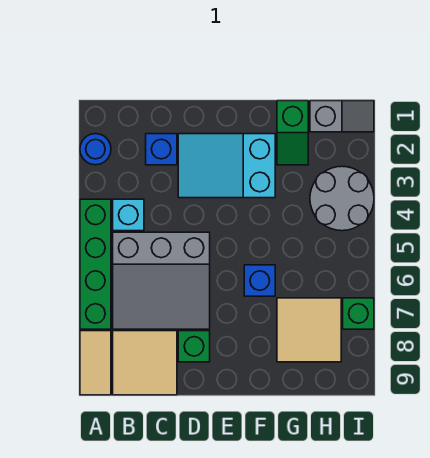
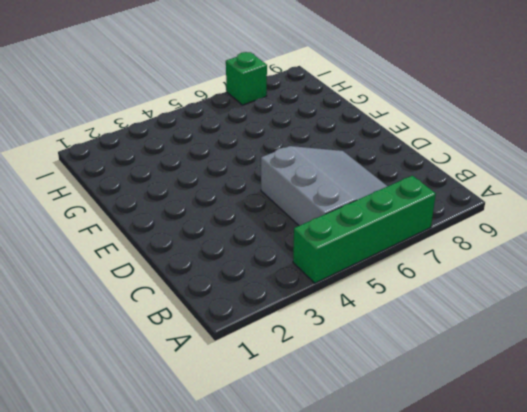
none -> blue round brick A2 level 1
none -> tan tile A8:A9 level 1
none -> cyan brick B4 level 1

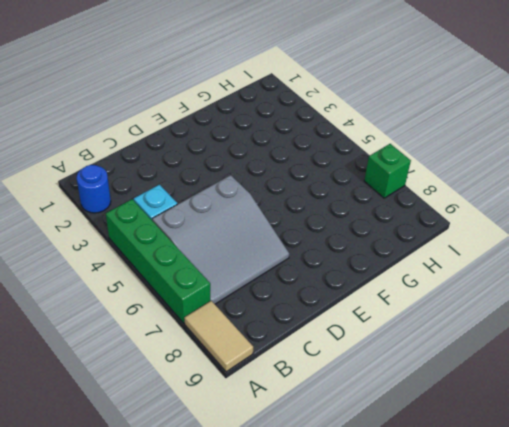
none -> tan tile B8:C9 level 1
none -> blue brick C2 level 1
none -> cyan slope D2:F3 level 1 top F

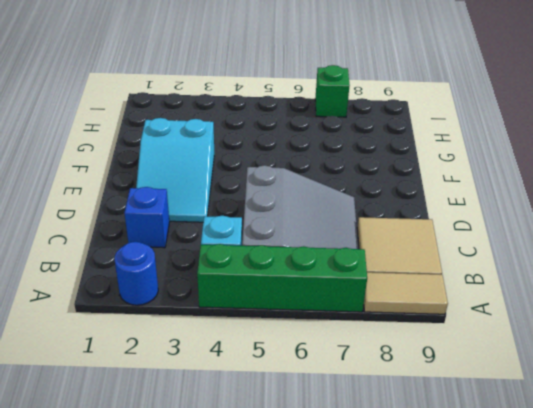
none -> green brick D8 level 1
none -> blue brick F6 level 1
none -> green slope G1:G2 level 1 top 1

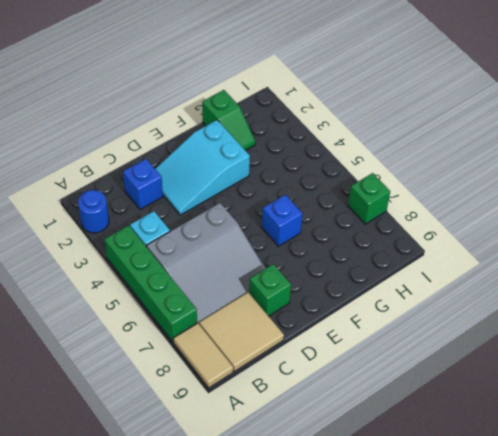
none -> tan tile G7:H8 level 1
none -> grey slope H1:I1 level 1 top H
none -> grey round brick H3:I4 level 1

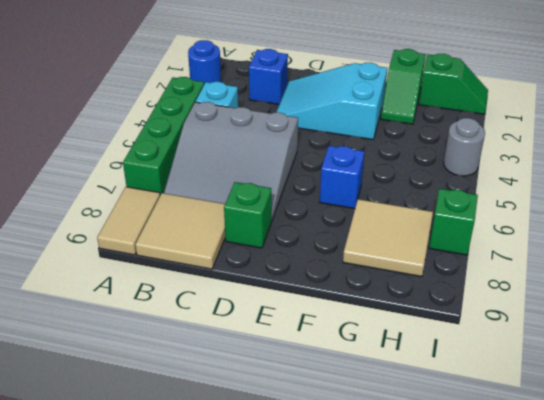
green slope H1:I1 level 1 top H -> grey slope H1:I1 level 1 top H
grey round brick I4 level 1 -> grey round brick H3:I4 level 1

